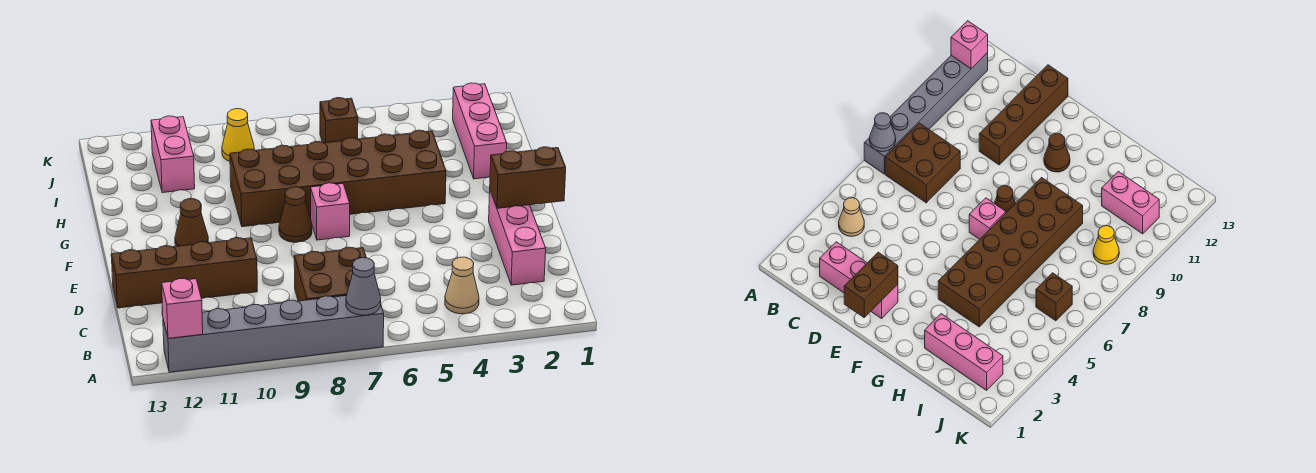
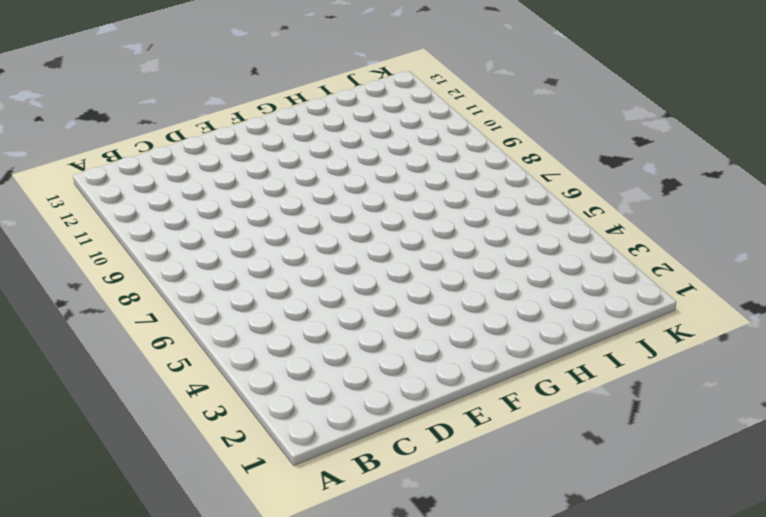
none -> grey brick A7:A12 level 1
none -> tan cone B4 level 1
none -> brown brick B7:C8 level 1

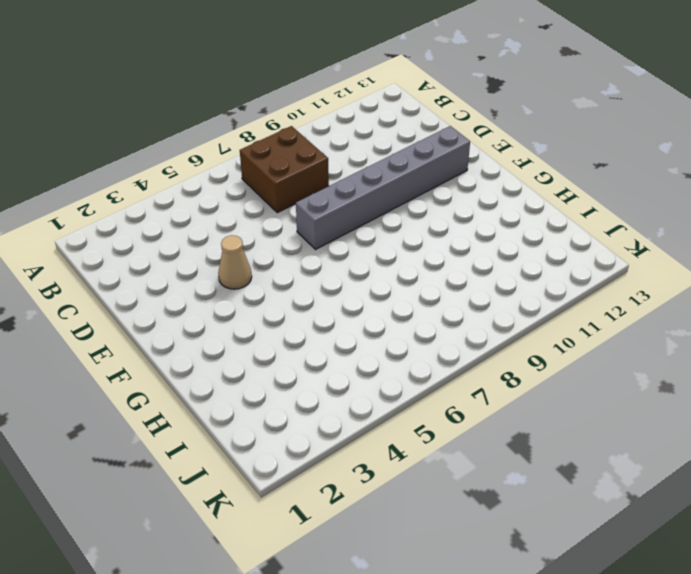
tan cone E4 level 1 -> tan cone B4 level 1
grey brick E7:E12 level 1 -> grey brick A7:A12 level 1
none -> pink brick C2:E2 level 1
none -> brown brick D10:D13 level 1
none -> pink brick F7 level 1

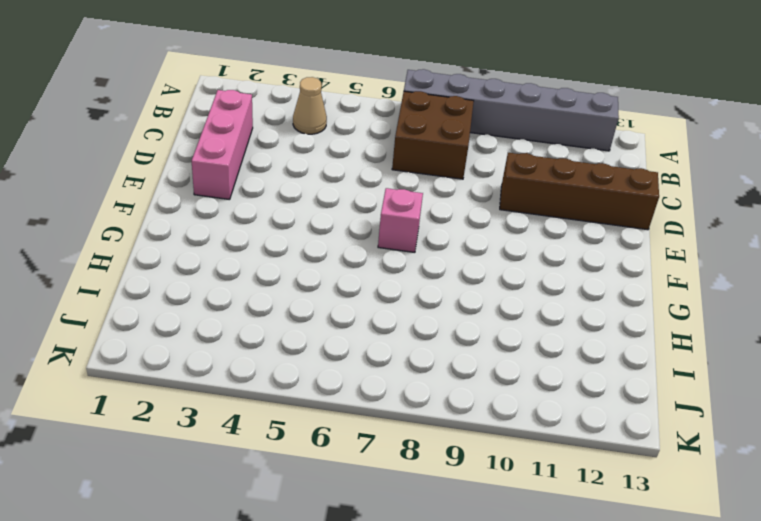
none -> brown cone F8 level 1
none -> brown cone F11 level 1
none -> brown brick G4:H9 level 1

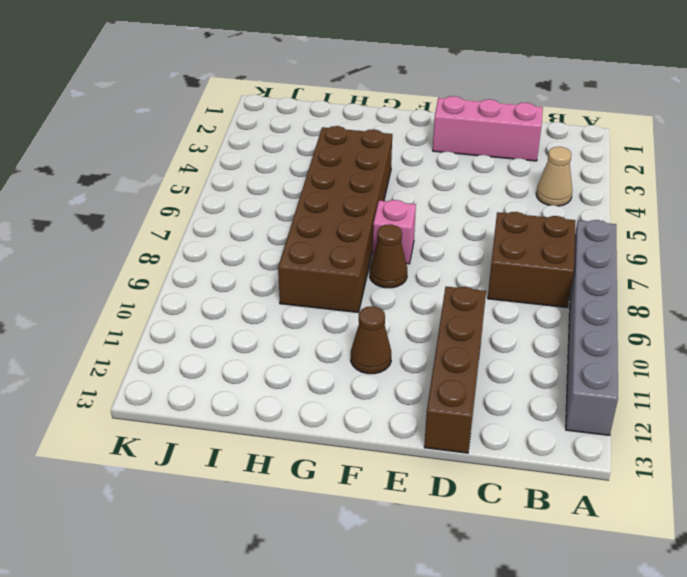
none -> pink brick H2:J2 level 1
none -> pink brick I11:J11 level 1
none -> brown brick J6 level 1

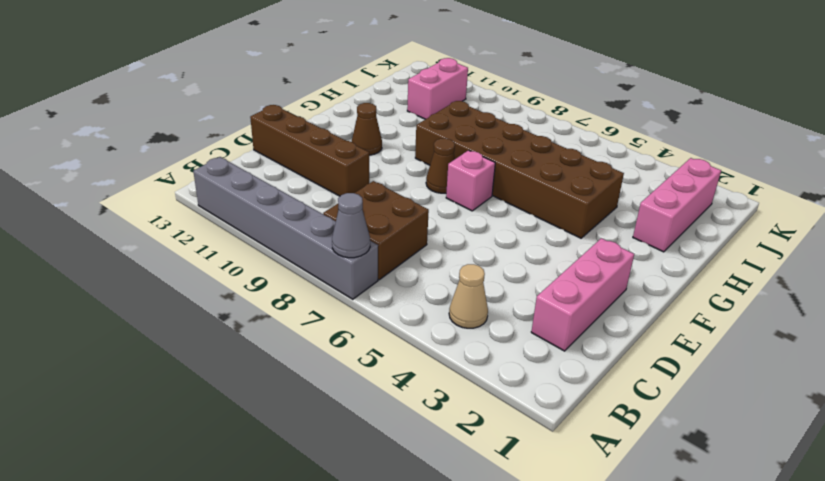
none -> brown brick J6 level 1
none -> yellow cone J9 level 1
none -> pink brick A12 level 2

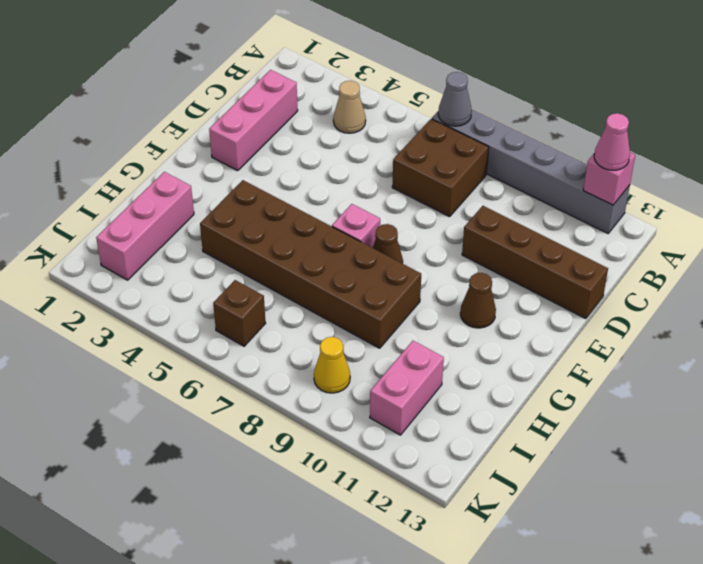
pink cone A12 level 3 -> none
none -> brown brick E1:E2 level 2

